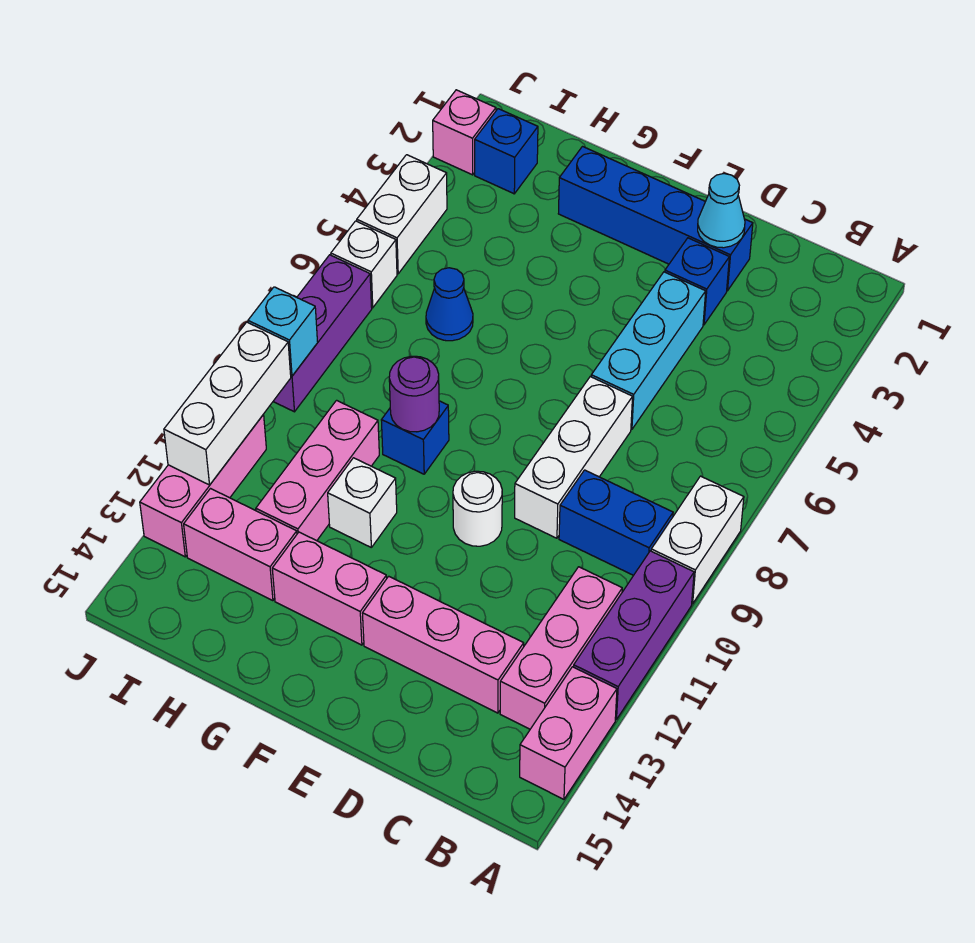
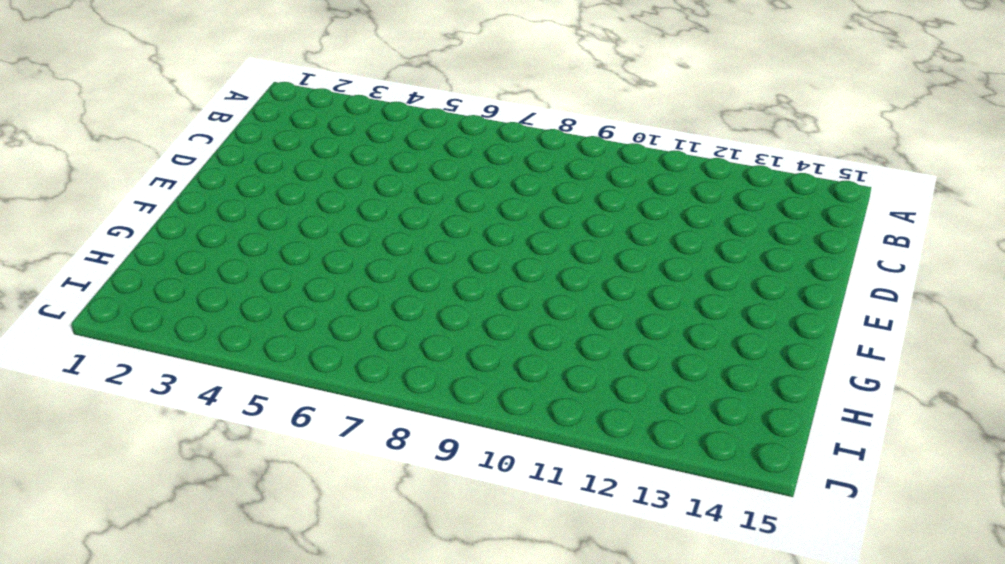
none -> white brick A8:A9 level 1
none -> purple brick A10:A12 level 1
none -> pink brick A13:A14 level 1

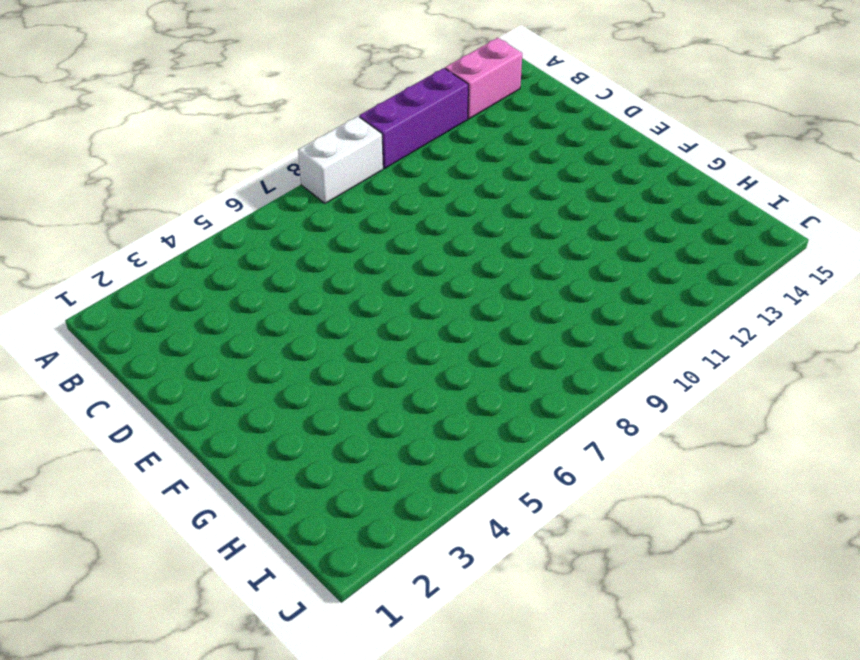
none -> blue brick B9:C9 level 1
none -> pink brick B11:B13 level 1
none -> pink brick C13:E13 level 1

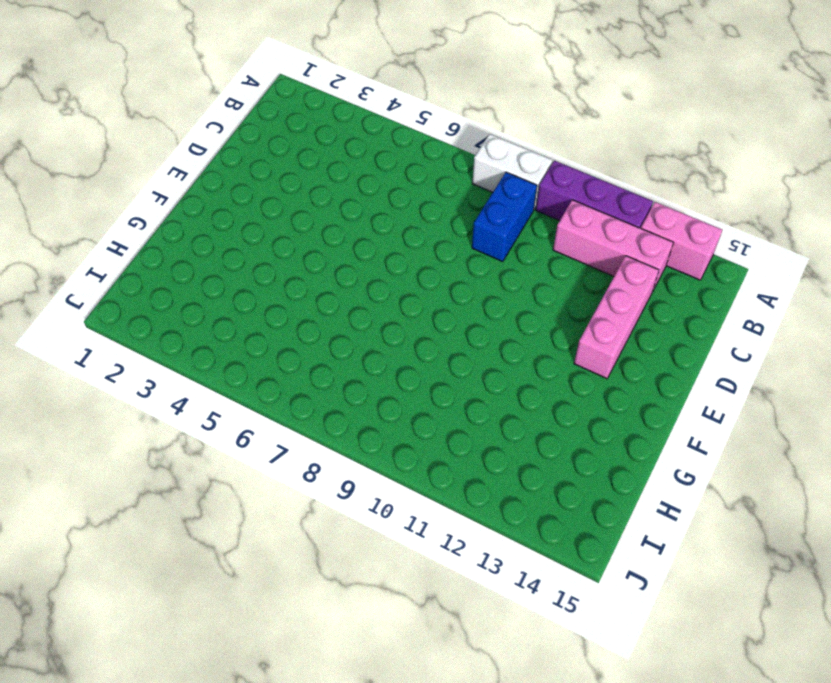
none -> blue brick D2:G2 level 1
none -> blue brick D3 level 1
none -> cyan brick D4:D6 level 1

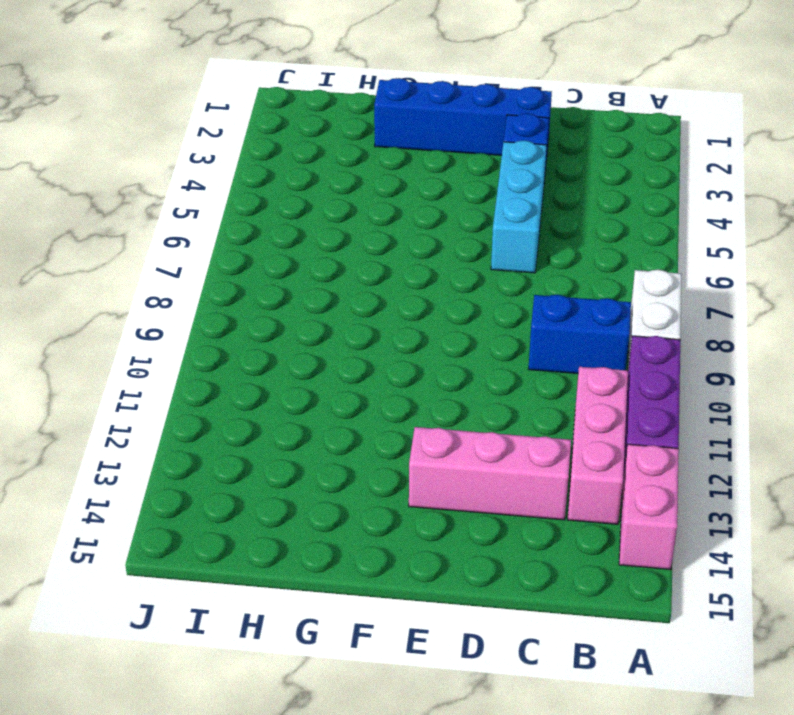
none -> white brick D7:D9 level 1
none -> white round brick E10 level 1
none -> pink brick F13:G13 level 1

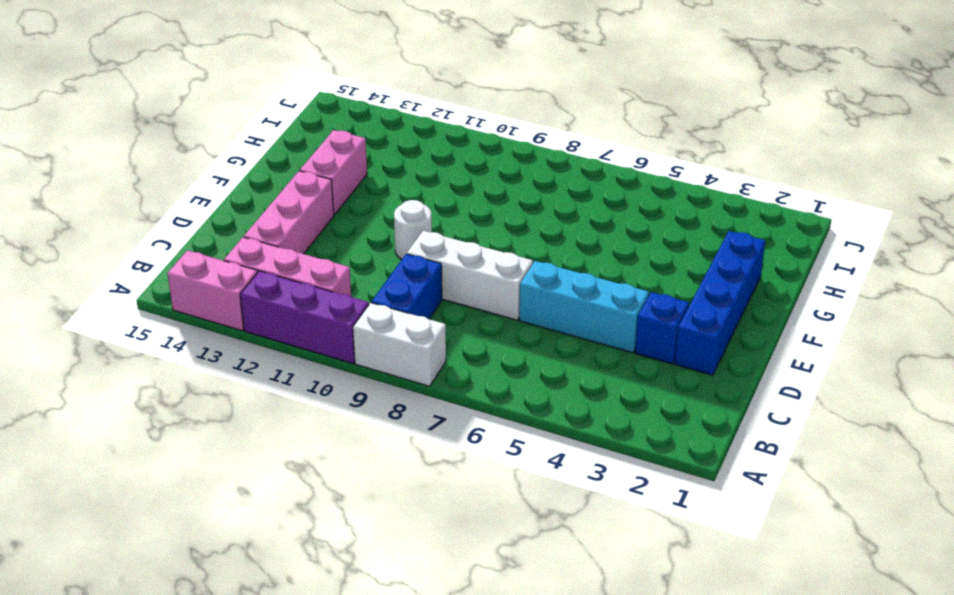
none -> blue brick G9 level 1
none -> white brick G11 level 1
none -> blue cone H6 level 1

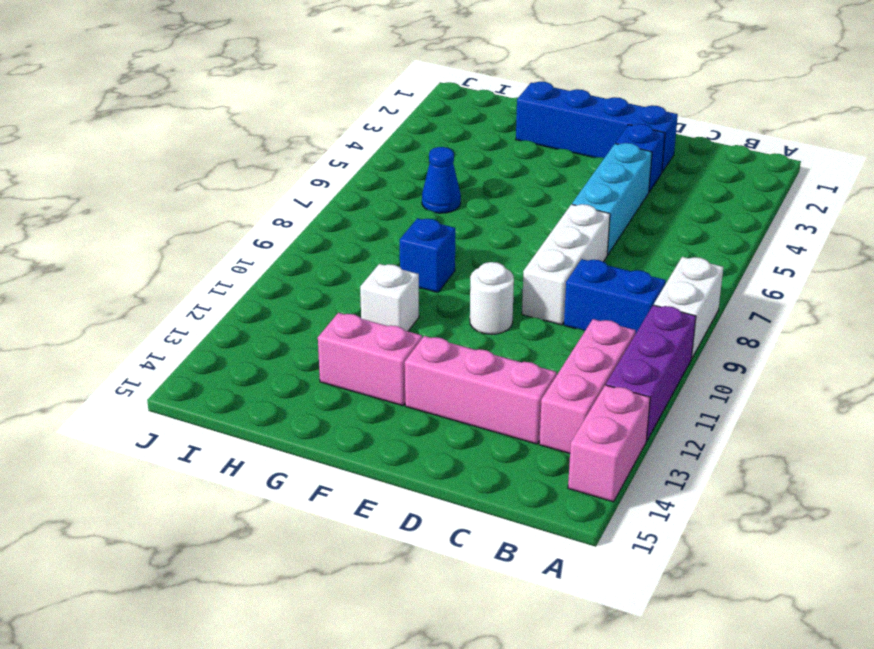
none -> pink brick H10:H12 level 1
none -> pink brick H13:I13 level 1
none -> blue brick I2 level 1

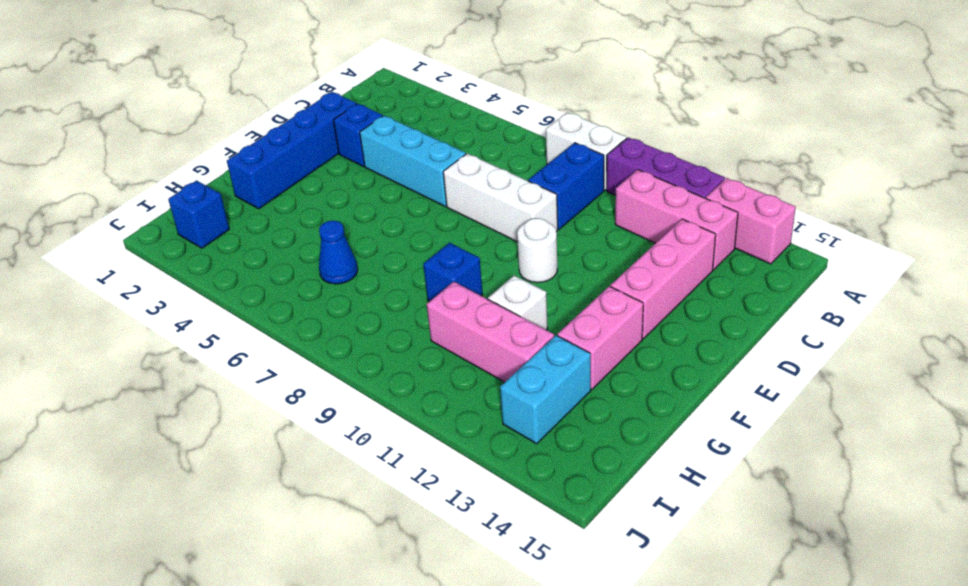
cyan brick H13:I13 level 1 -> pink brick H13:I13 level 1
none -> pink brick J2 level 1
none -> white brick J4:J5 level 1
none -> white brick J6 level 1

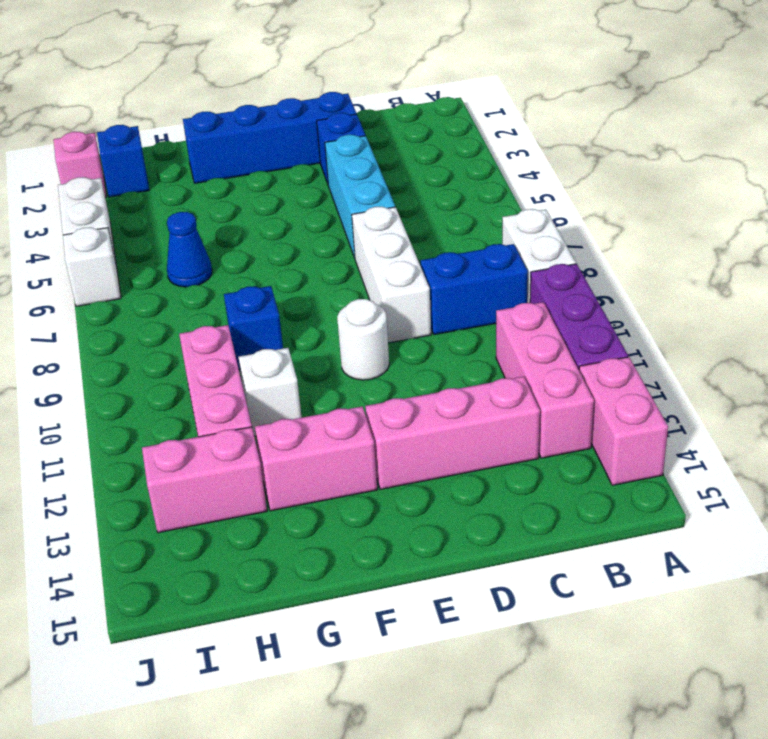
none -> purple brick J7:J9 level 1
none -> pink brick J11:J13 level 1
none -> cyan cone D2 level 2

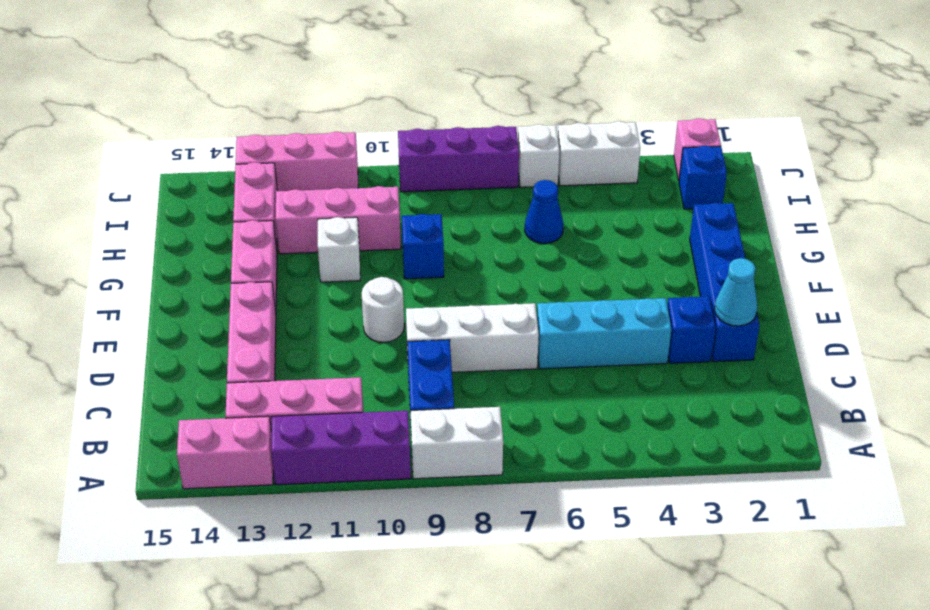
none -> purple round brick G9 level 2
none -> cyan brick J9 level 2
none -> white brick J10:J12 level 2

